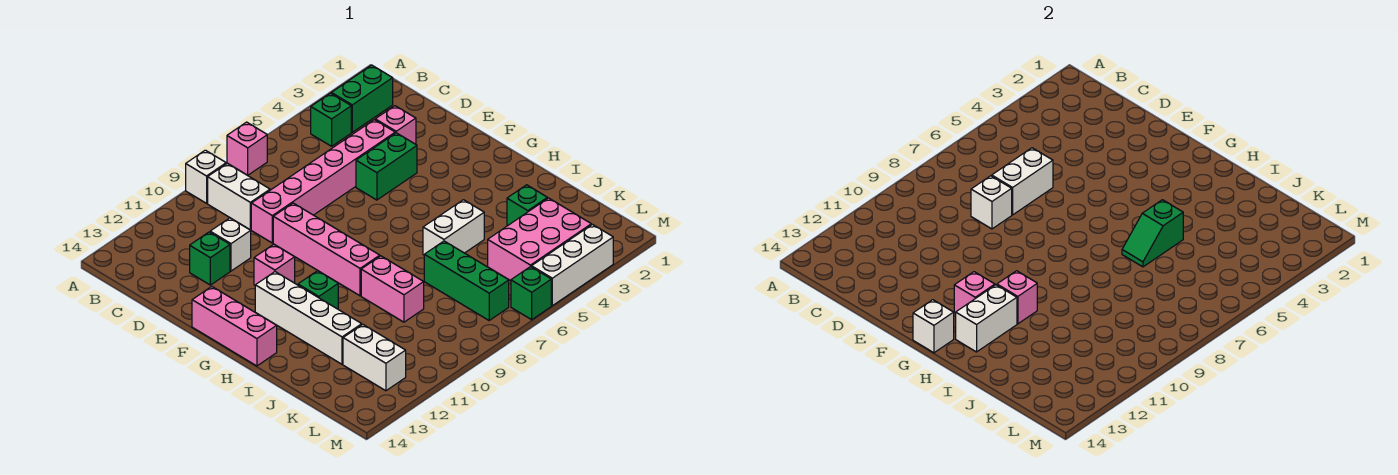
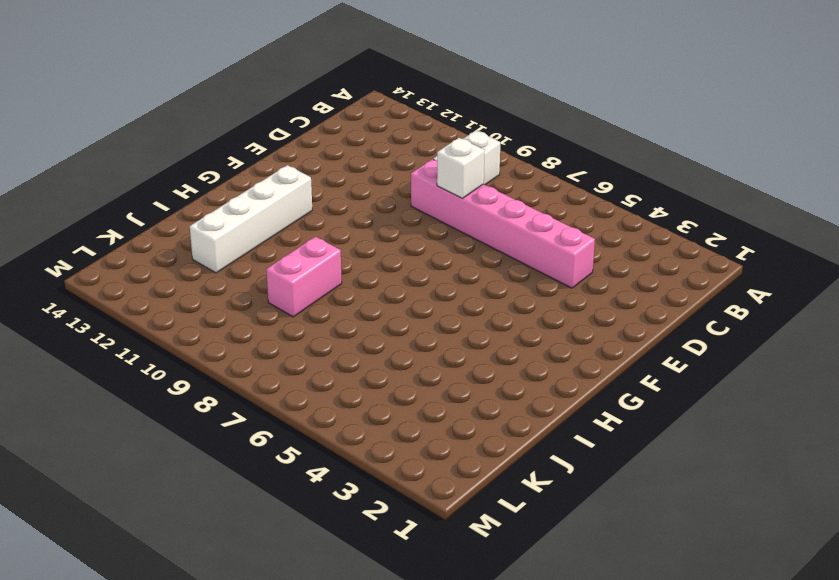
none -> pink brick A7 level 1
none -> white brick A9 level 1
none -> green brick B2:B3 level 1
none -> green brick B4 level 1

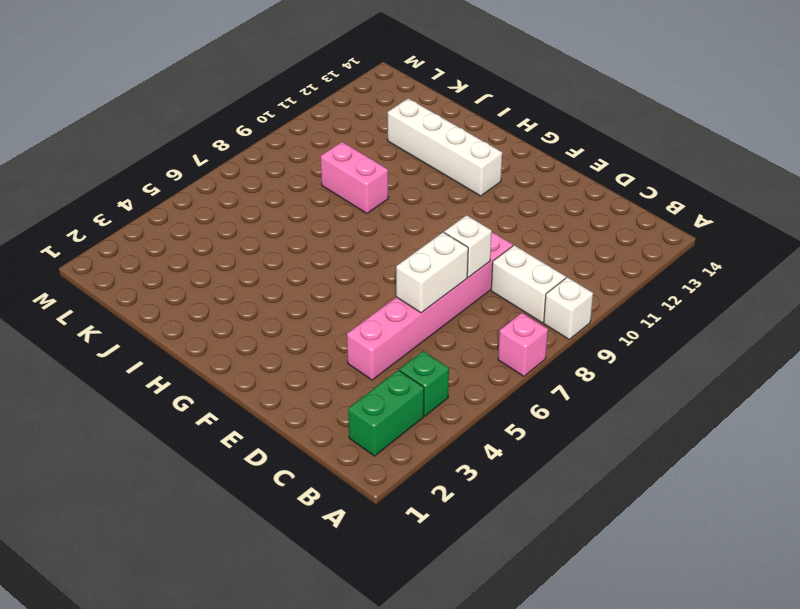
none -> pink brick D3 level 1
none -> white brick D11 level 1
none -> green brick D12 level 1
none -> green brick E4:E5 level 1

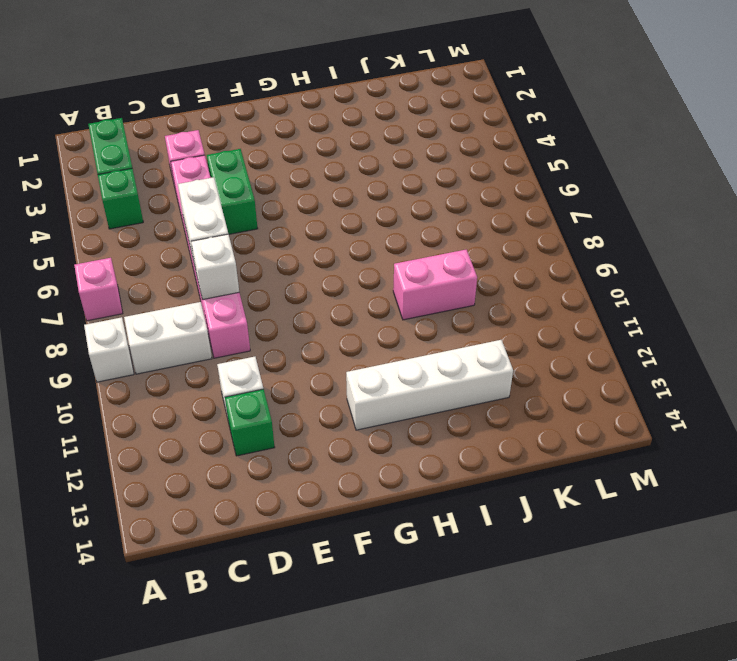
none -> pink brick E9:H9 level 1
none -> pink brick F11 level 1
none -> pink brick F14:H14 level 1
none -> green brick H11 level 1

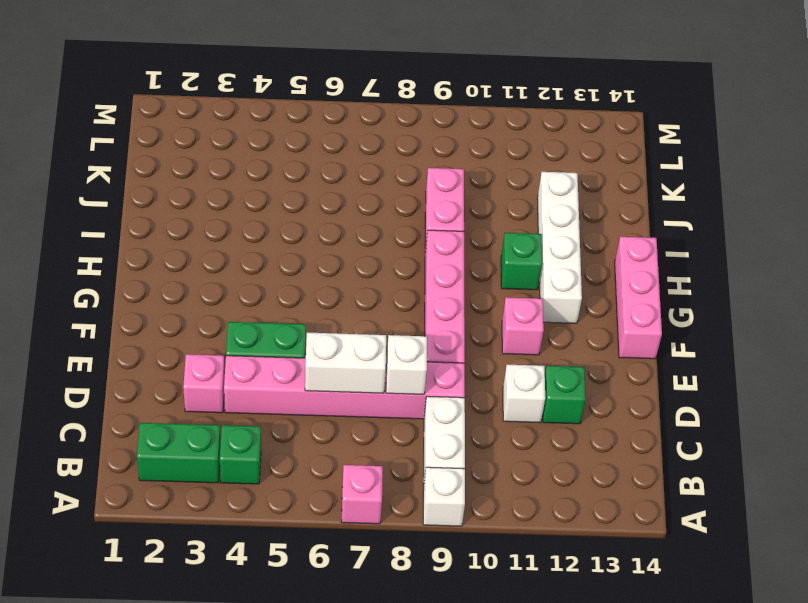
none -> white brick I5:I6 level 1
none -> green brick J3 level 1
none -> green brick J7:L7 level 1
none -> pink brick K3:L5 level 1

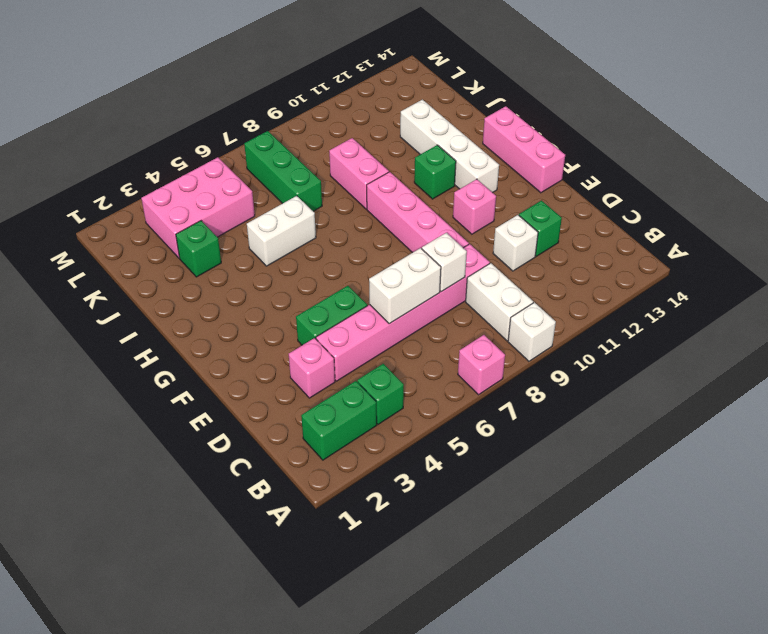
none -> white brick K12:L12 level 1
none -> white brick M3:M5 level 1
none -> green brick M6 level 1
none -> pink brick G12 level 2

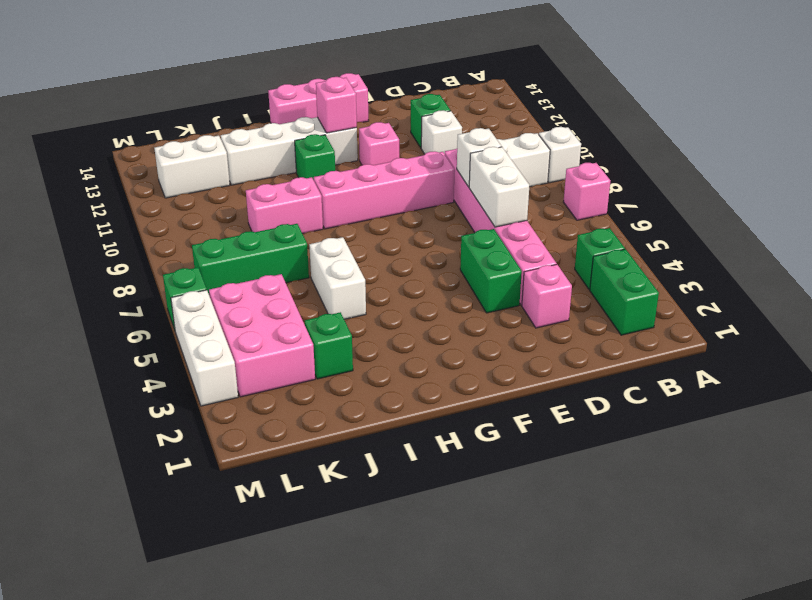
none -> white brick G14 level 2
none -> pink brick H11 level 2
none -> white brick H12:H13 level 2
none -> green slope I5:I6 level 2 top 5

